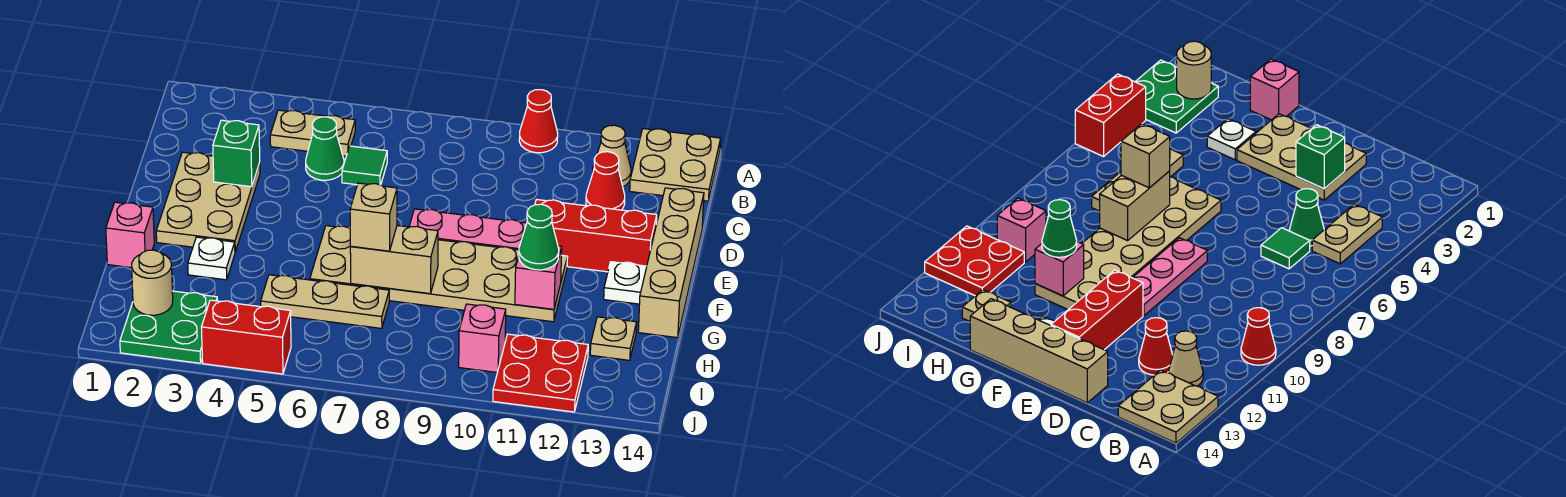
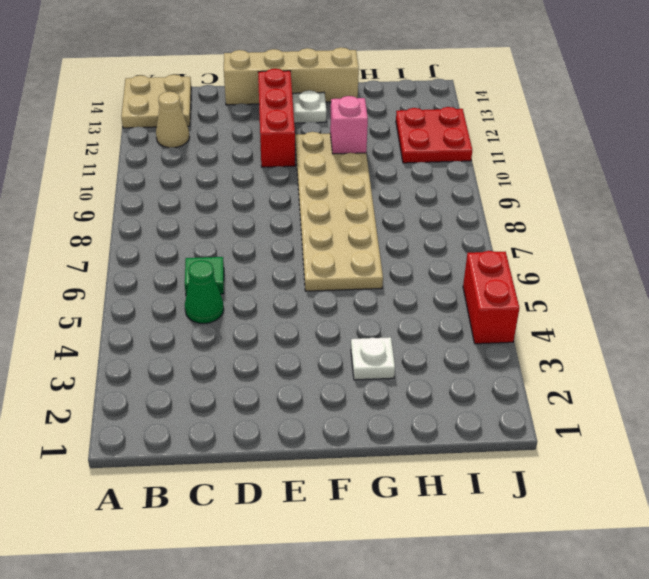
none -> red cone A10 level 1
none -> tan plate B4:B5 level 1
none -> red cone C12 level 1

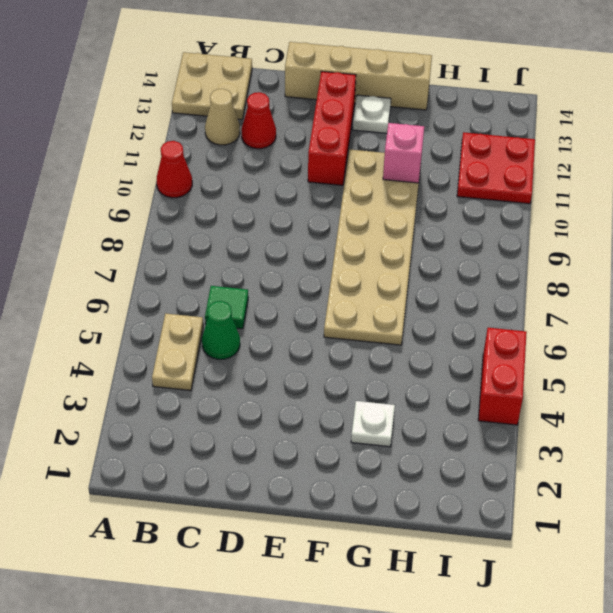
none -> tan plate D2:F3 level 1
none -> pink plate E8:E10 level 1
none -> pink brick G1 level 1

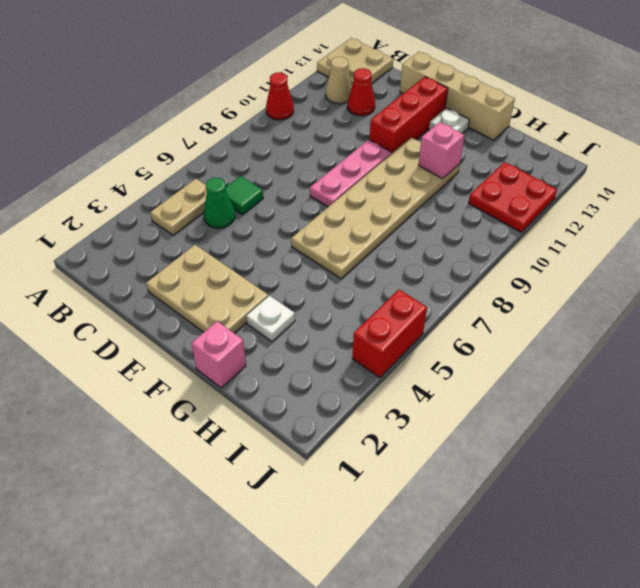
none -> tan plate H5:H7 level 1
none -> tan plate H13 level 1
none -> green plate I2:J3 level 1

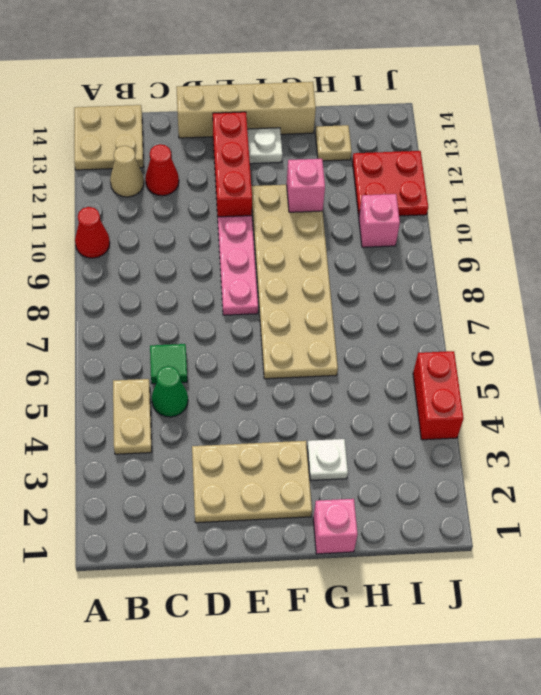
none -> tan plate H5:H7 level 1
none -> green plate I2:J3 level 1
none -> green brick D3 level 2

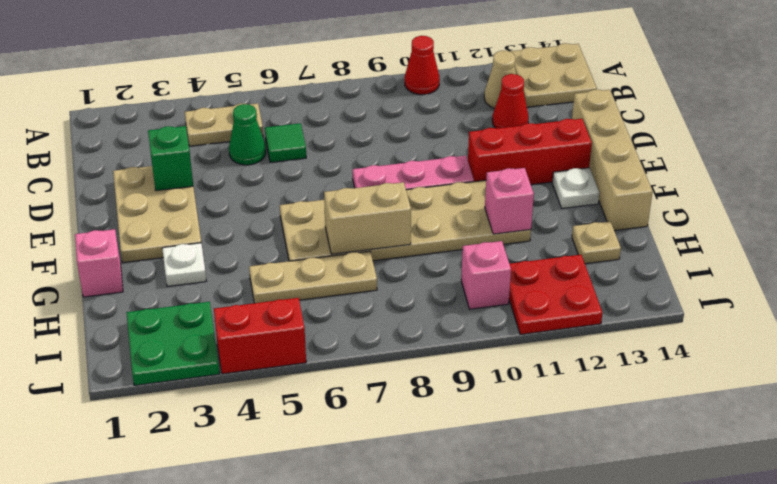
none -> tan round brick I2 level 2
none -> tan brick G7 level 3
none -> green cone G11 level 3

